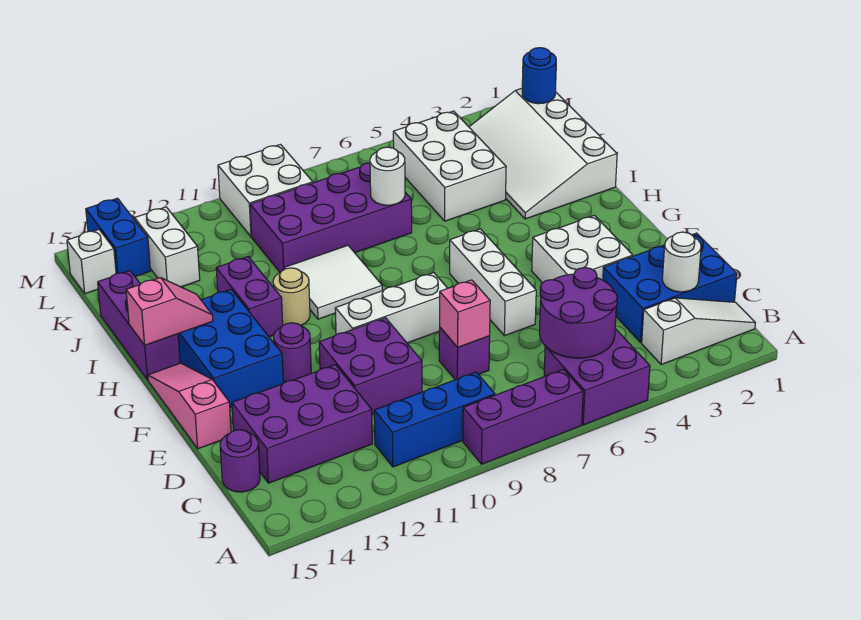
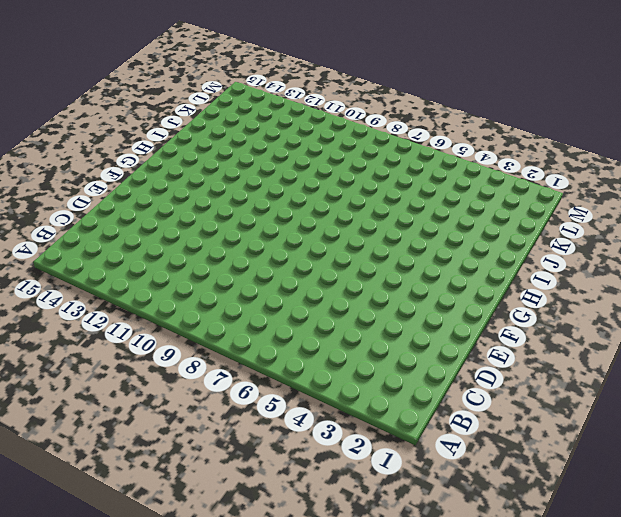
none -> purple brick A5:B6 level 1
none -> purple brick A7:A9 level 1
none -> white slope B1:B3 level 1 top 3
none -> blue brick B9:B11 level 1

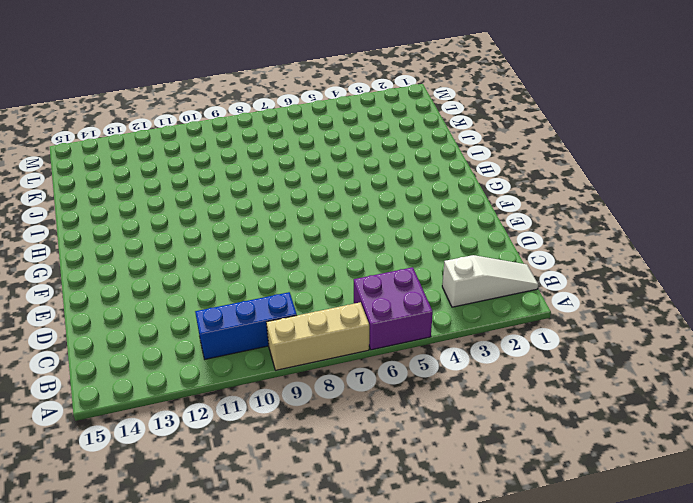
tan brick A7:A9 level 1 -> purple brick A7:A9 level 1
none -> blue brick C1:D3 level 1
none -> purple brick C12:D14 level 1
none -> purple round brick C15 level 1
none -> purple brick D8 level 1

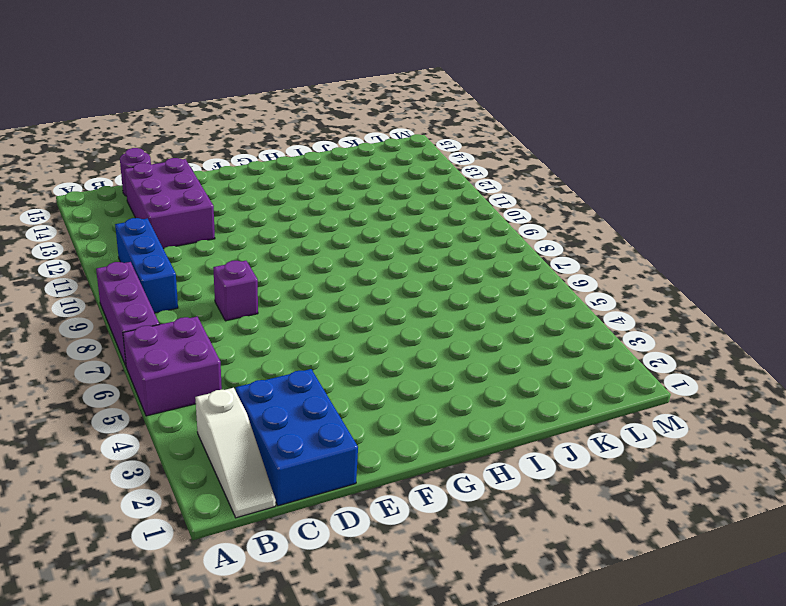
none -> purple brick D10:E11 level 1
none -> white brick E3:F4 level 1
none -> white brick E6:G6 level 1
none -> pink slope E15:G15 level 1 top E

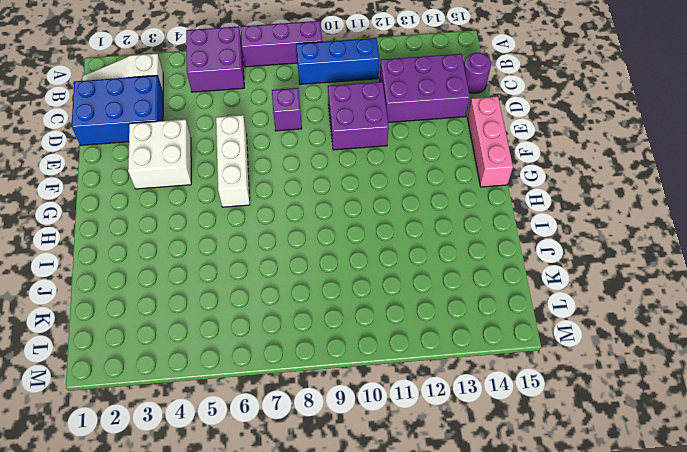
pink brick E15:G15 level 1 -> pink slope E15:G15 level 1 top E
none -> white brick F8:F10 level 1
none -> purple round brick F12 level 1
none -> blue brick F13:H14 level 1
none -> white tile H9:I10 level 1

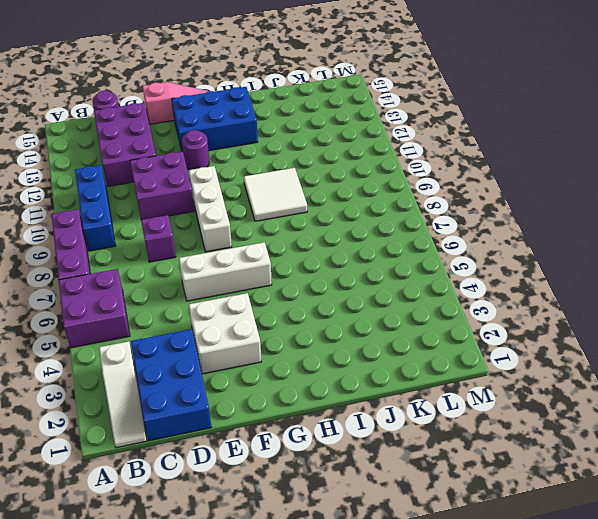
none -> tan round brick H11 level 1
none -> purple brick H12:I12 level 1
none -> purple brick H15:J15 level 1
none -> white slope I1:L3 level 1 top 1

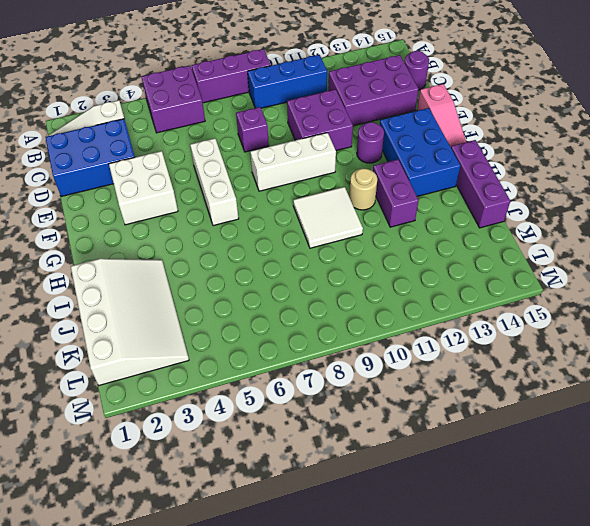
none -> white brick J4:L5 level 1
none -> purple brick J7:K10 level 1
none -> white brick K13:L13 level 1
none -> white brick L9:M10 level 1

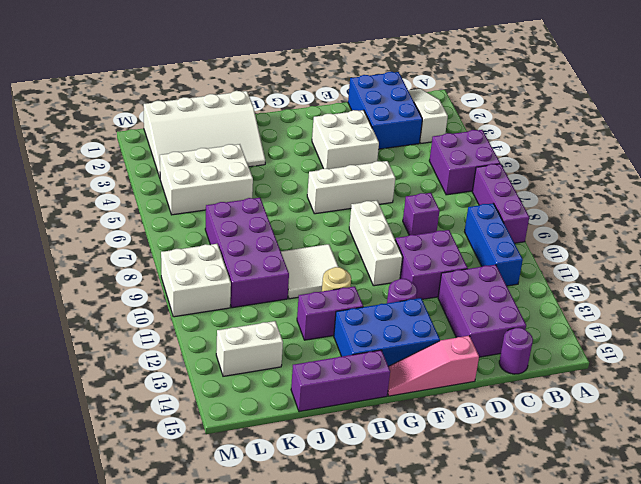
none -> blue brick L14:M14 level 1
none -> white brick L15 level 1
none -> purple round brick B5:C6 level 2
none -> white round brick C2 level 2

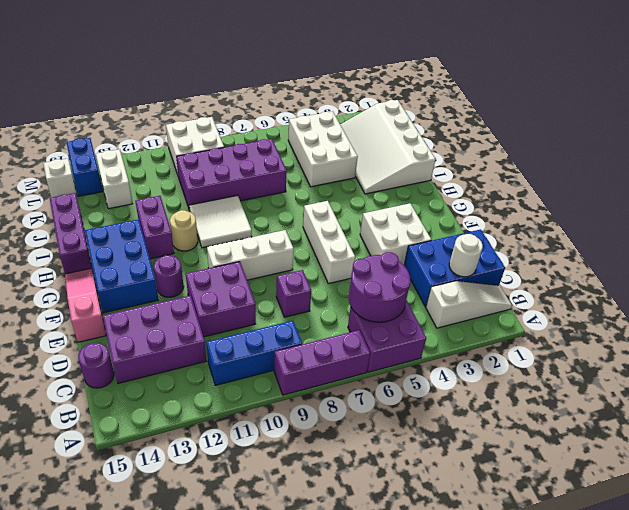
none -> pink brick D8 level 2
none -> pink slope H14:H15 level 2 top 15
none -> white round brick J7 level 2
none -> blue round brick L1 level 2

